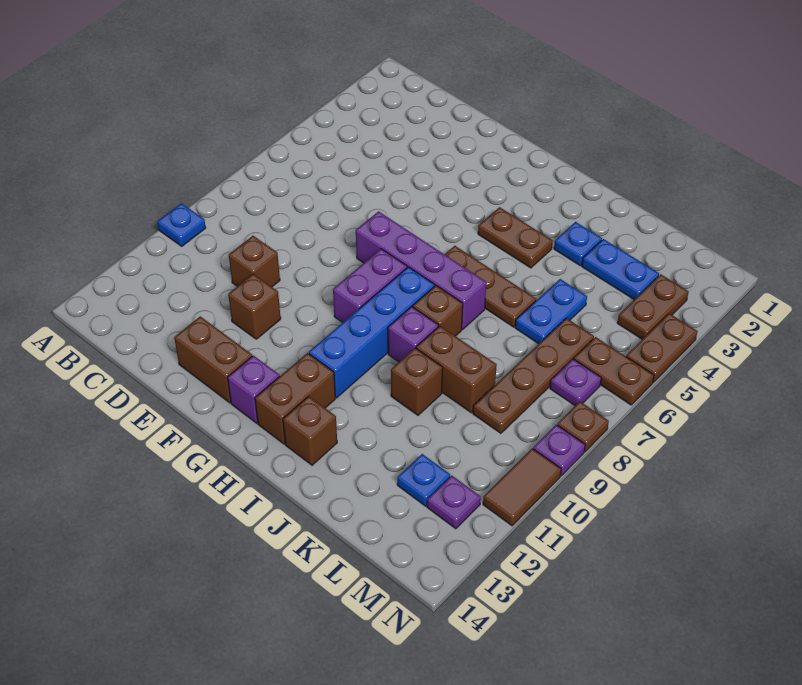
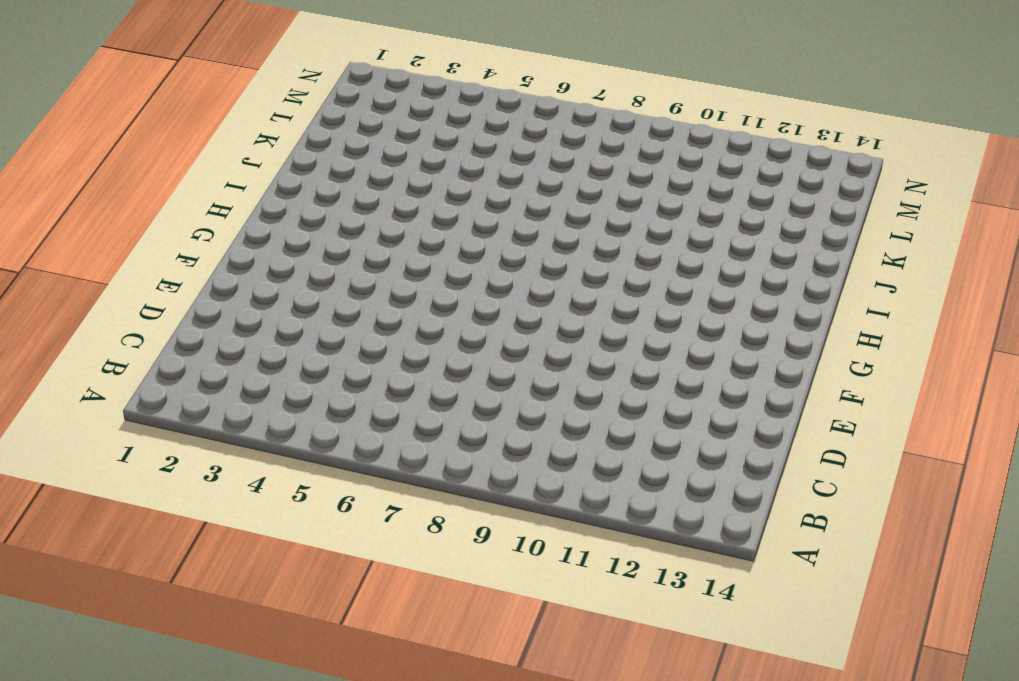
none -> blue plate A10 level 1
none -> brown brick D10 level 1
none -> brown brick E11 level 1

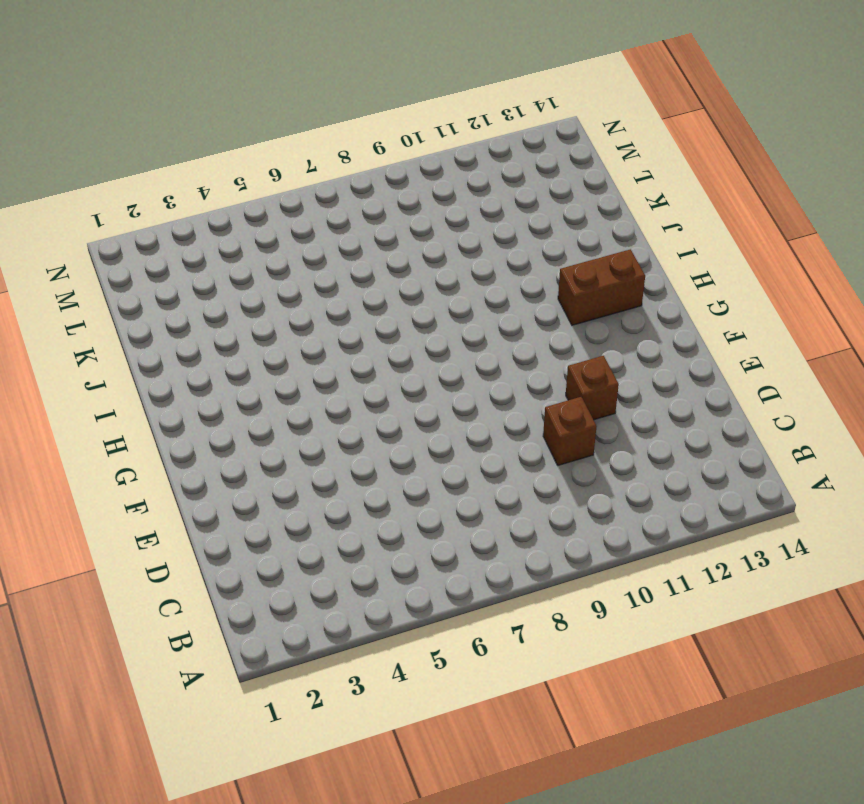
none -> blue plate A10 level 1
none -> brown brick E13:F13 level 1
none -> purple brick F7:I7 level 1

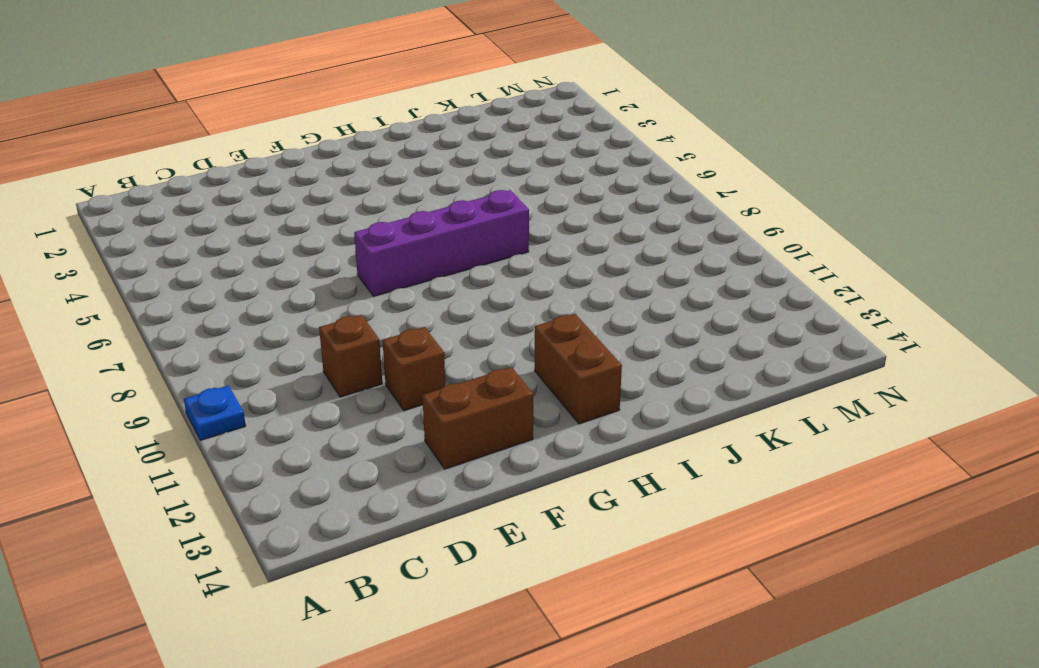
none -> purple brick G8:G9 level 1
none -> purple brick G13 level 1
none -> brown plate H4:I4 level 1

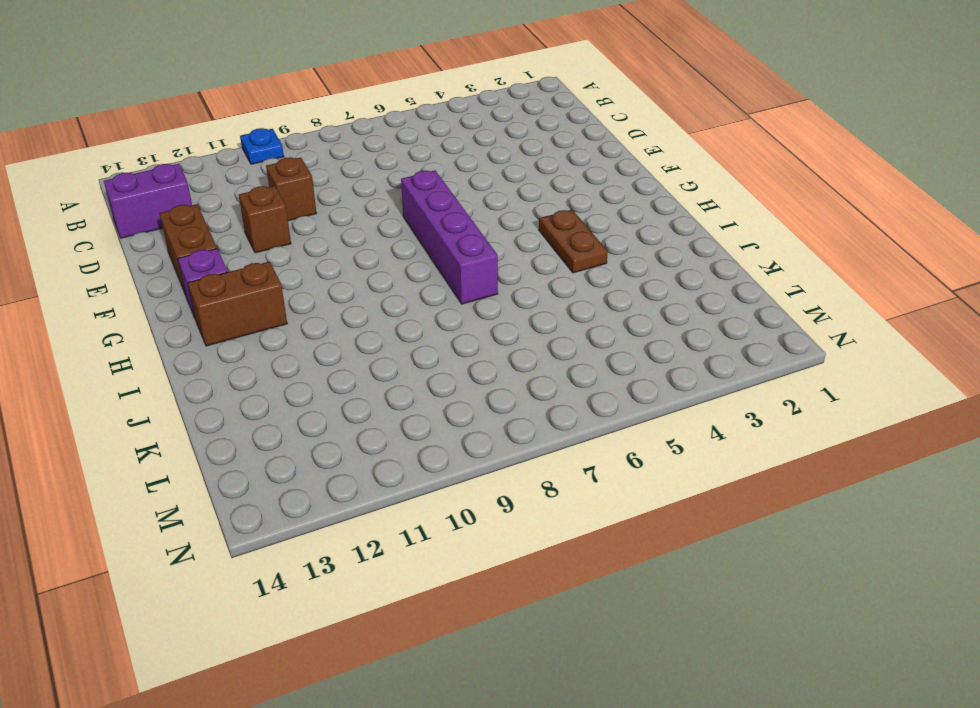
purple brick C13:C14 level 1 -> purple brick G8:G9 level 1
none -> brown plate H6:J6 level 1
none -> blue brick H8:H11 level 1
none -> brown brick I8 level 1

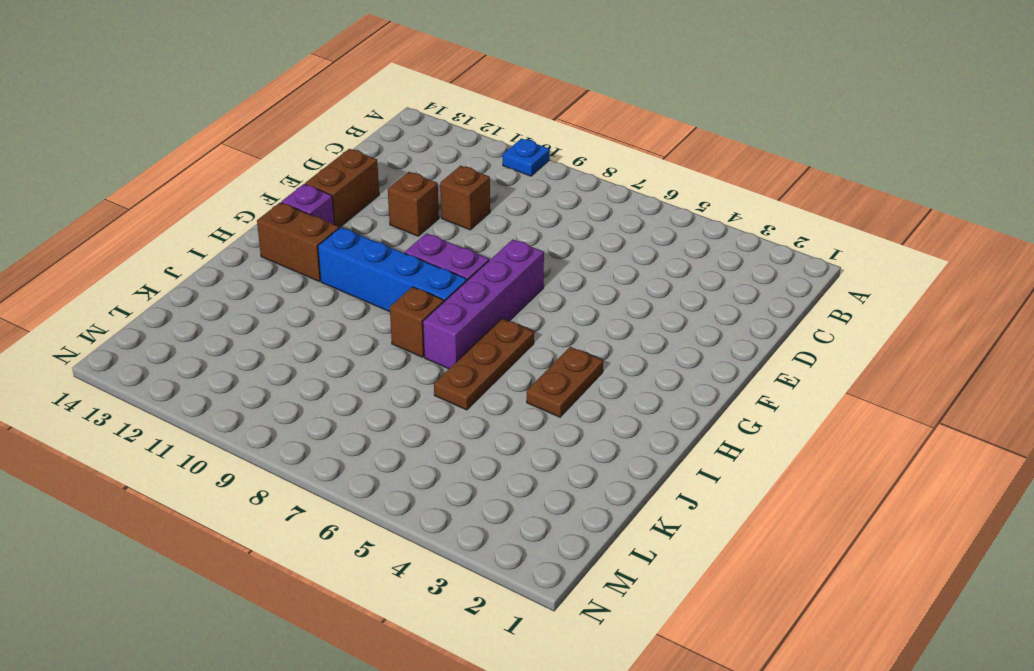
none -> purple brick I9 level 1
none -> brown brick I13 level 1
none -> blue plate J3 level 1

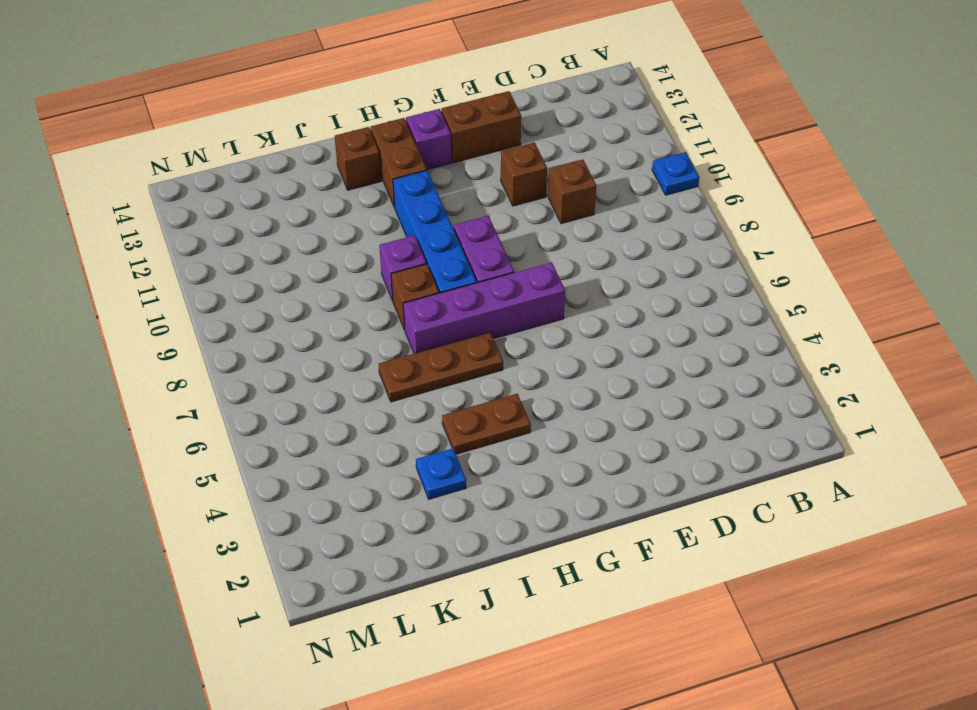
none -> brown brick J9:K9 level 1
none -> brown brick J10 level 1
none -> blue plate K3:L3 level 1

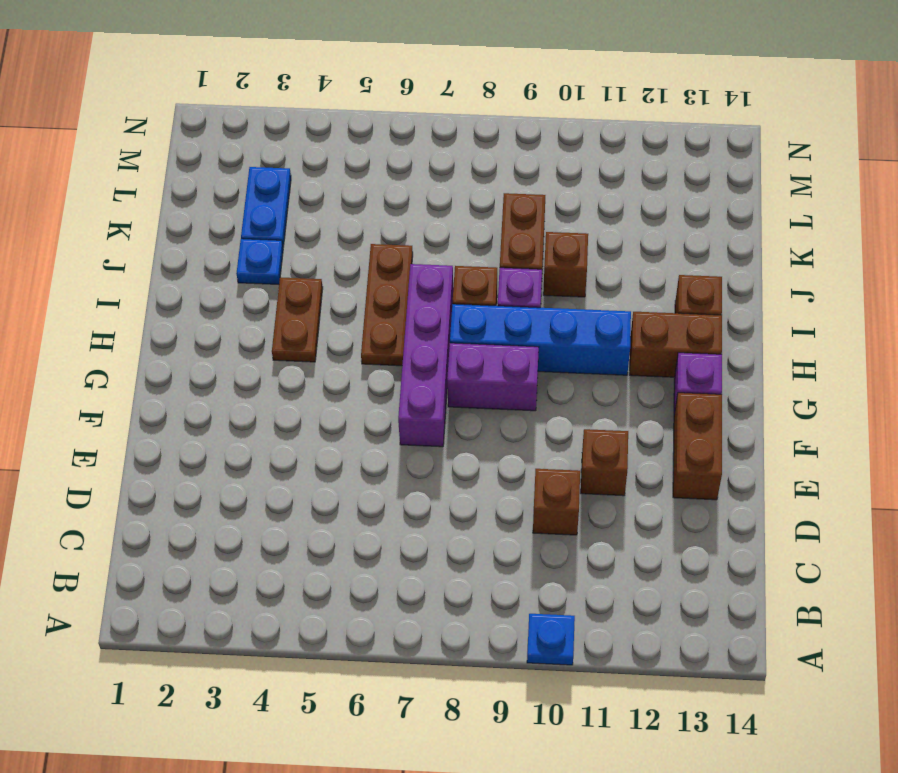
none -> blue plate K5:K6 level 1
none -> brown plate L6:L9 level 1
none -> blue plate L12 level 1

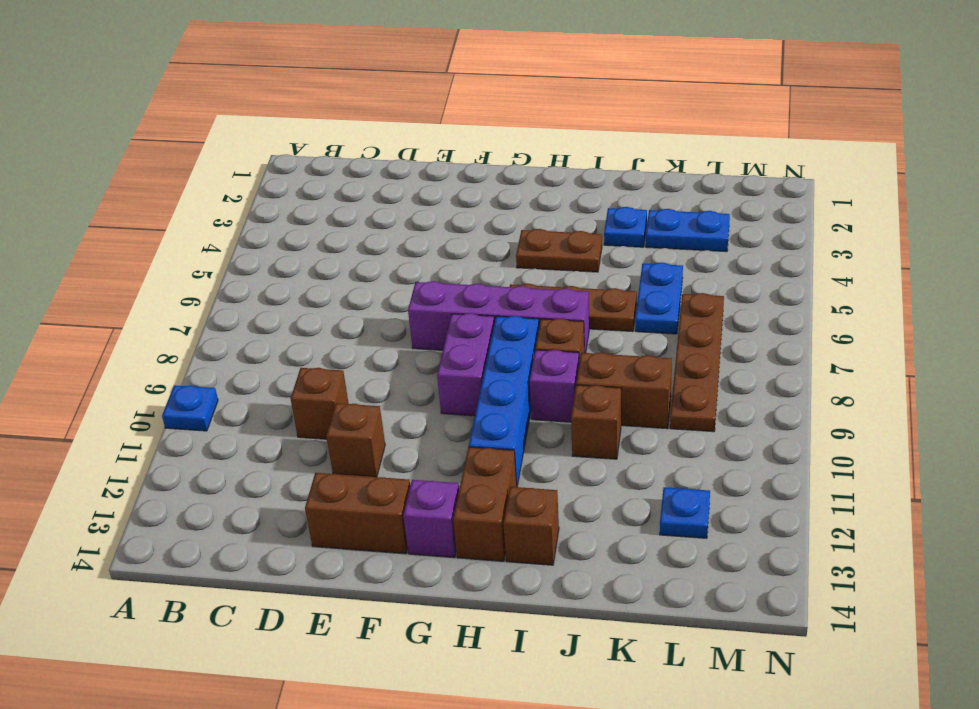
none -> brown plate M3:M4 level 1
none -> brown plate M6:N6 level 1
none -> purple plate M7 level 1

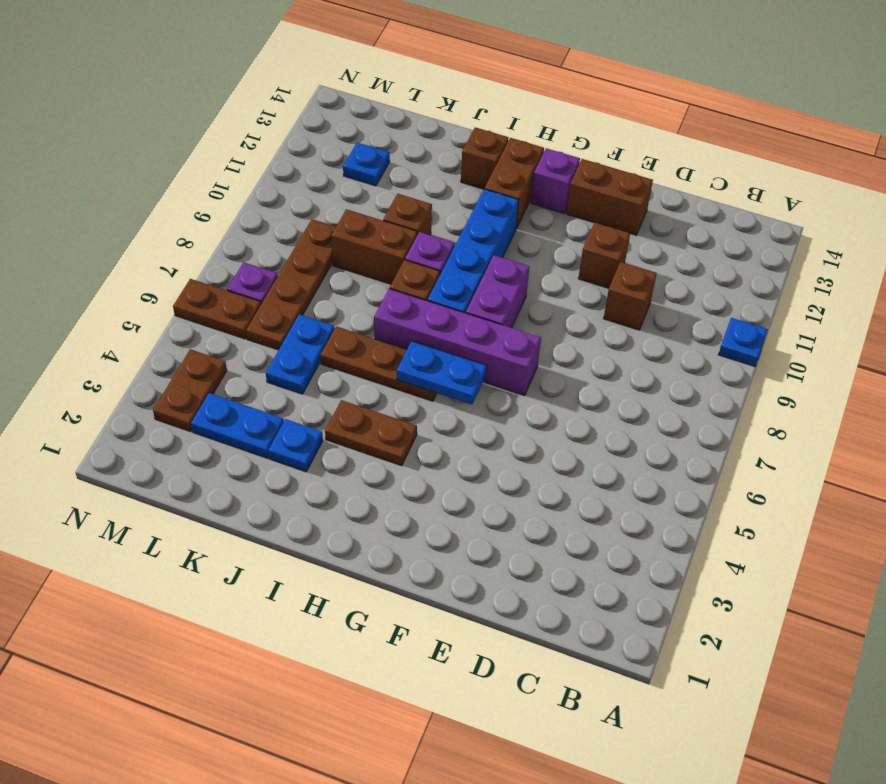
blue plate G6:H6 level 2 -> none
none -> purple plate M12 level 1
none -> brown plate N4:N5 level 1
none -> brown plate N8 level 1

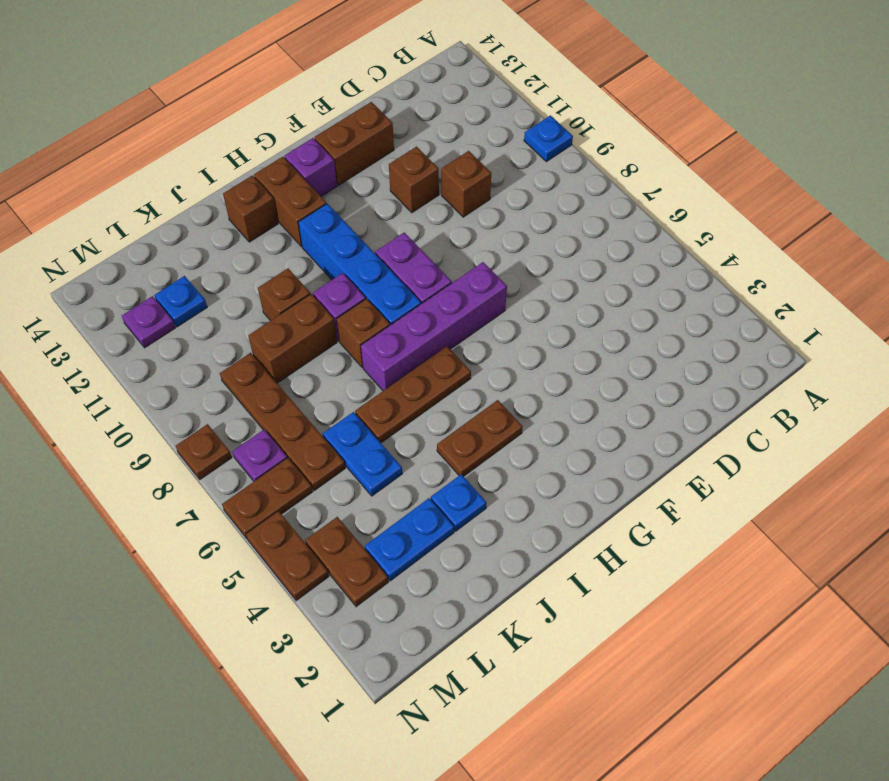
none -> purple plate N9 level 1
none -> brown tile N10:N11 level 1

